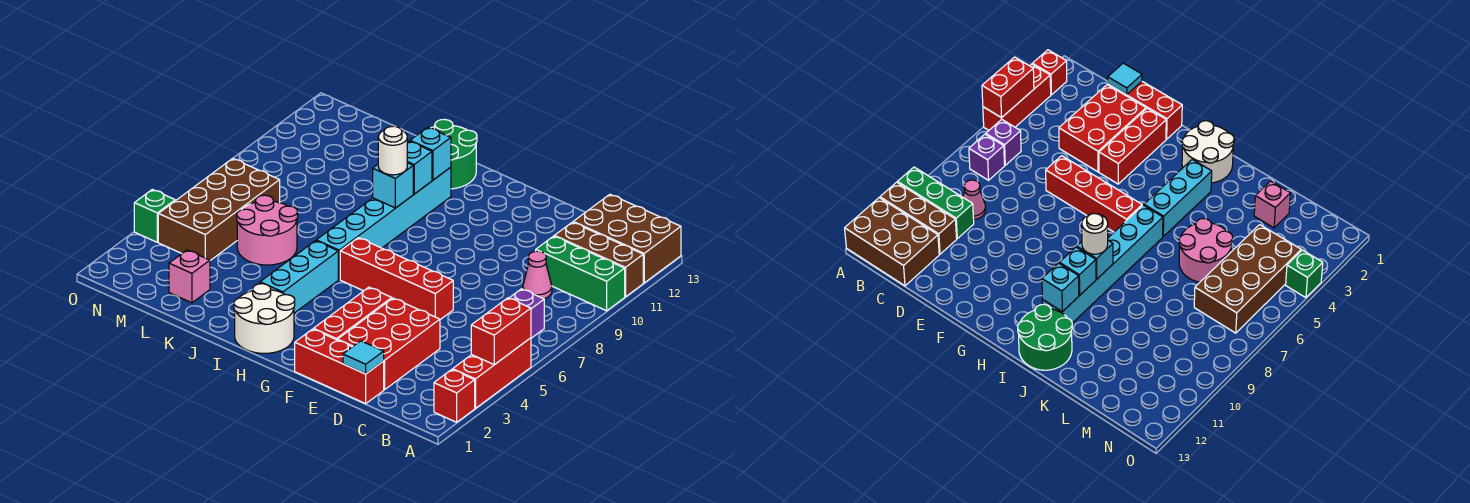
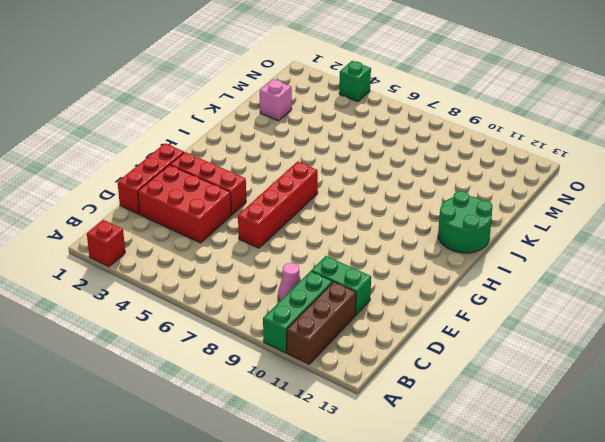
green brick D10:D11 level 1 -> none
none -> red brick A3:A5 level 1
none -> brown brick A12:C13 level 1
none -> purple brick B6 level 1

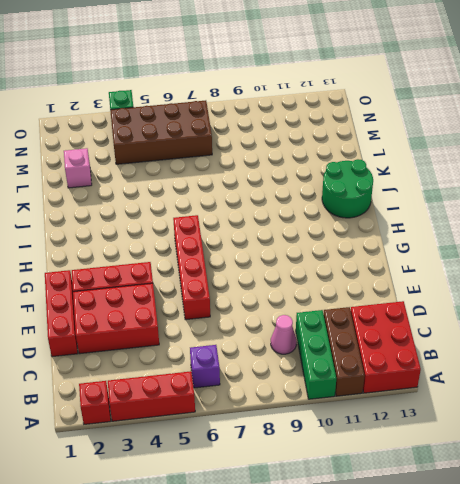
red brick A12:C13 level 1 -> brown brick A12:C13 level 1
none -> purple brick B7 level 1
none -> white round brick H1:I2 level 1
none -> cyan brick I3:I5 level 1

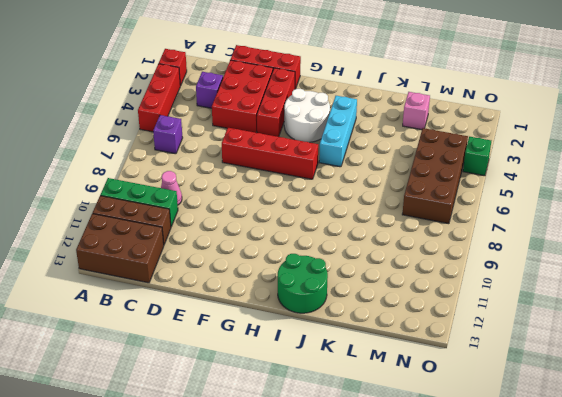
purple brick C3 level 1 -> purple brick B7 level 1
white round brick G3:H4 level 1 -> white round brick H1:I2 level 1
none -> cyan brick I6:I11 level 1
none -> pink round brick K5:L6 level 1
none -> red brick A4:A5 level 2

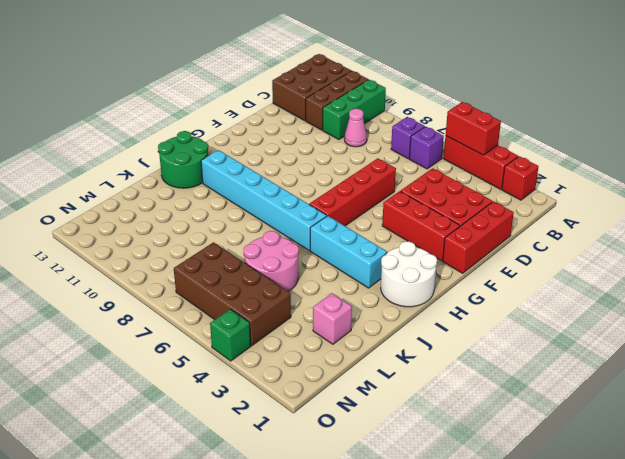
none -> cyan tile D1 level 2
none -> cyan brick I9 level 2
none -> cyan brick I10 level 2

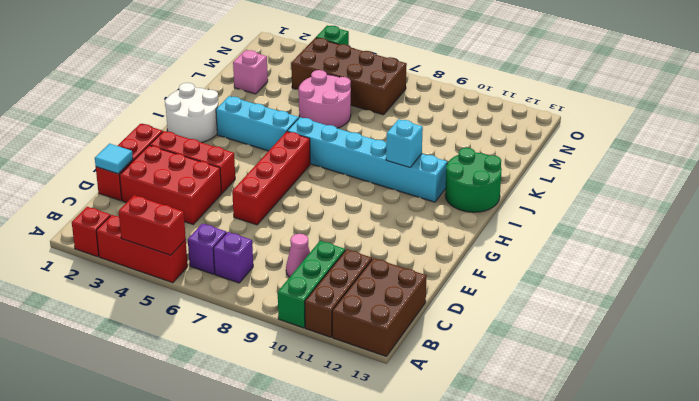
none -> cyan brick I9 level 2
none -> cyan brick I11 level 2
none -> white round brick I9 level 3

